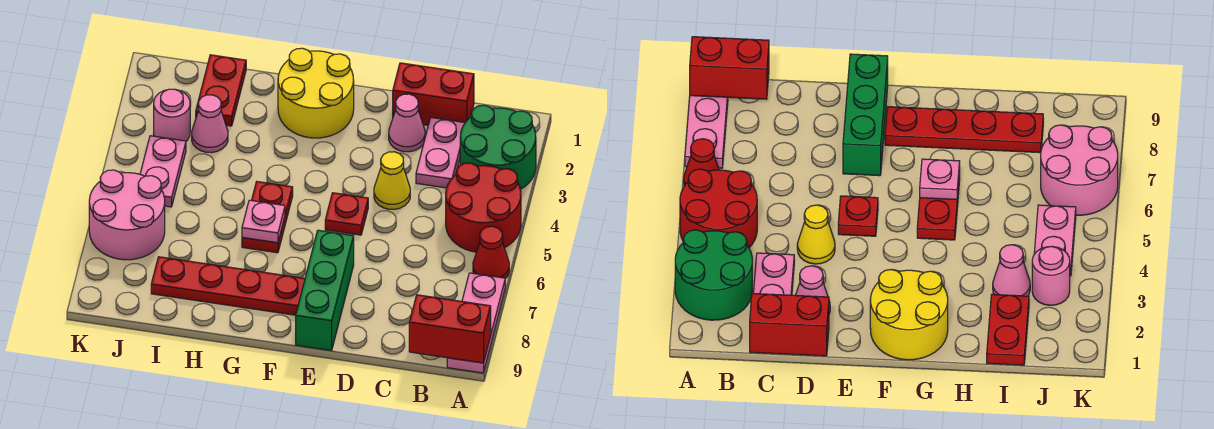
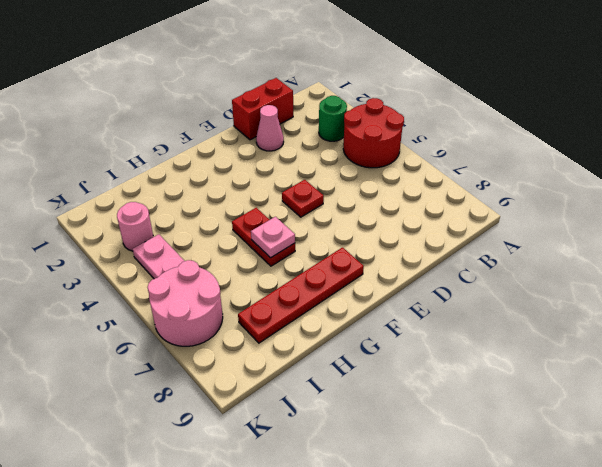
green round brick B3 level 1 -> green round brick A2:B3 level 1
none -> red cone A6 level 1
none -> pink plate A7:A9 level 1
none -> pink plate C2:C3 level 1

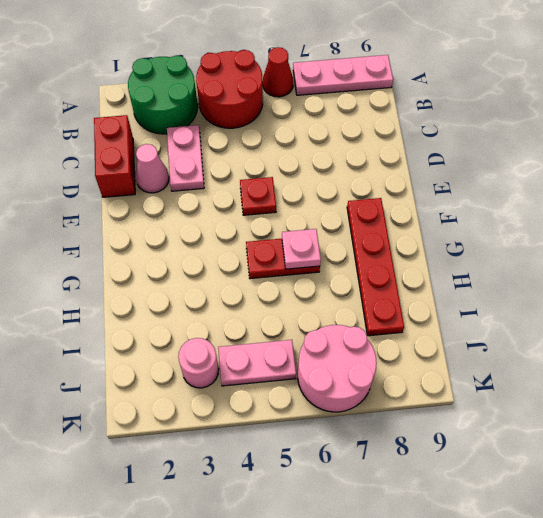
pink plate C3:D3 level 1 -> pink plate C2:C3 level 1
none -> yellow cone D4 level 1
none -> green brick E7:E9 level 1
none -> yellow round brick F1:G2 level 1

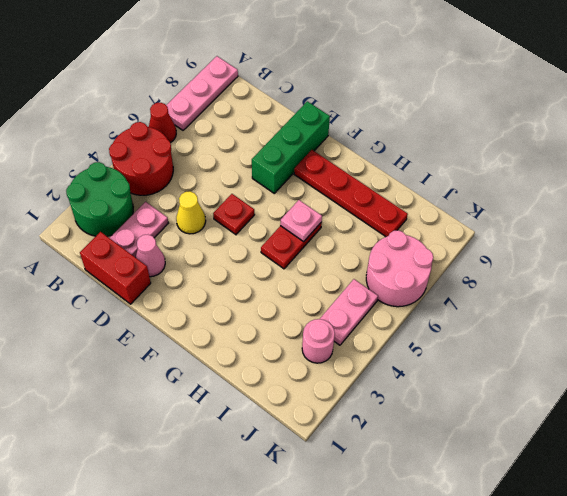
none -> yellow round brick F1:G2 level 1
none -> red plate I1:I2 level 1
none -> pink cone I3 level 1

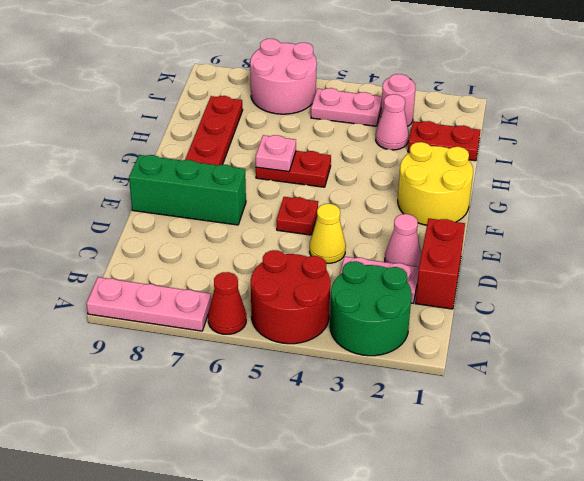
none -> red brick A9:B9 level 2

